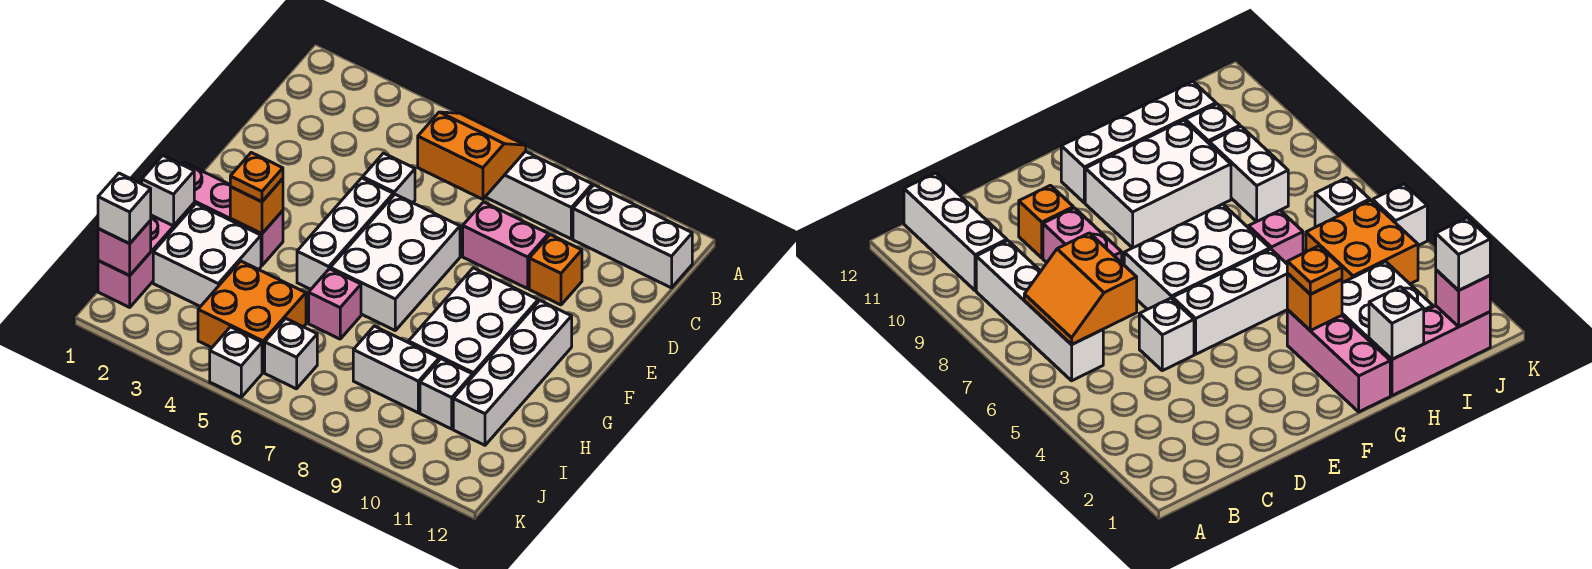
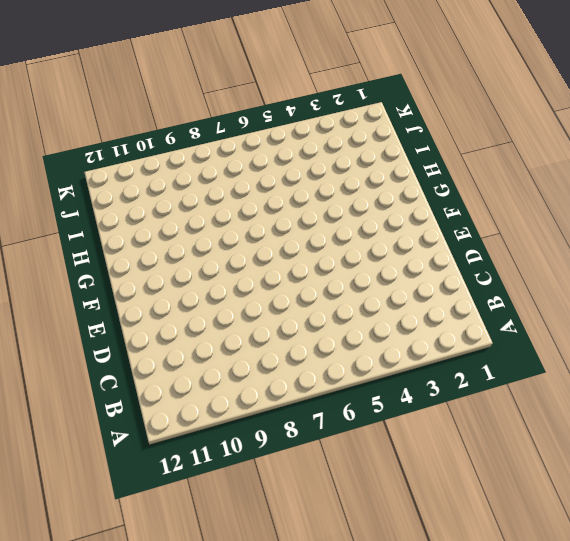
none -> white brick B6:B9 level 1
none -> white brick B10:B12 level 1
none -> white brick D5 level 1

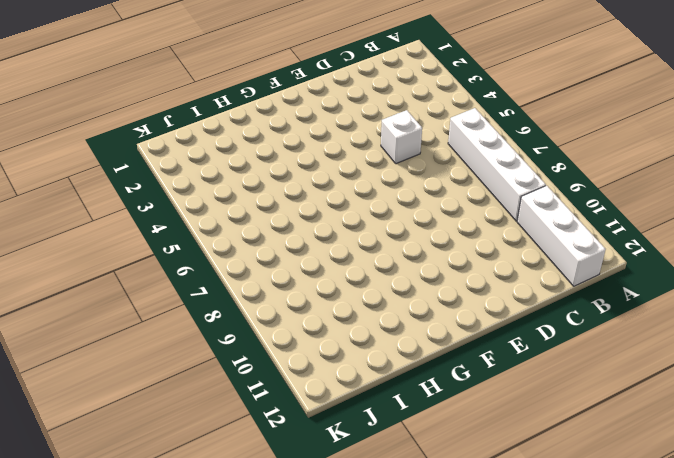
none -> pink brick D8:D9 level 1
none -> orange brick D10 level 1
none -> white brick E5:G5 level 1

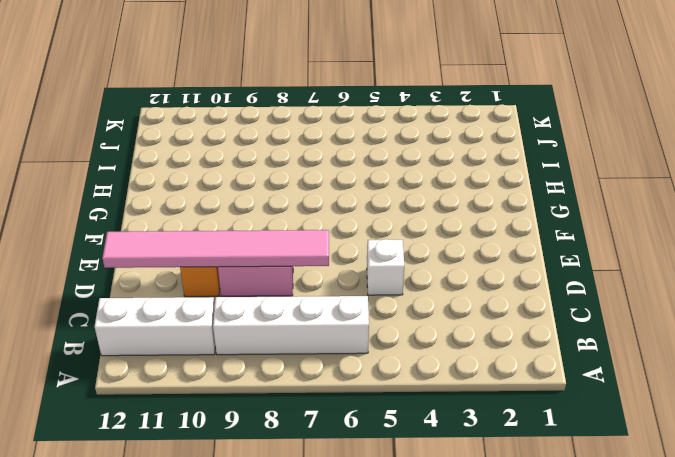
pink tile D7:D12 level 2 -> none
none -> white brick E5:G5 level 1
none -> white brick E6:G7 level 1
none -> white brick F9:H10 level 1

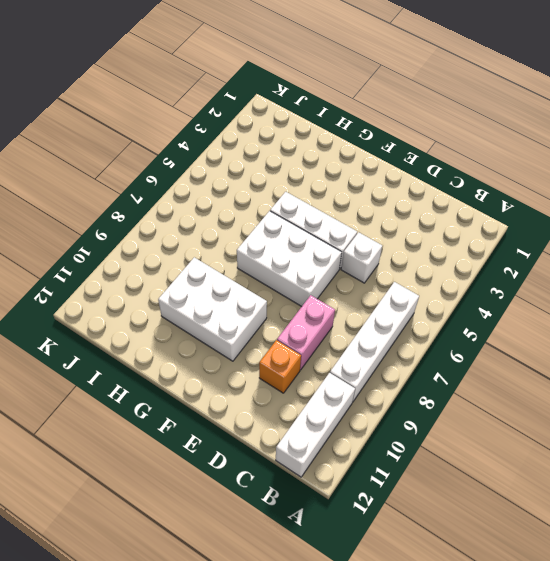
none -> white brick F11:I11 level 1
none -> pink brick G1:G3 level 1
none -> pink brick H1:J1 level 1

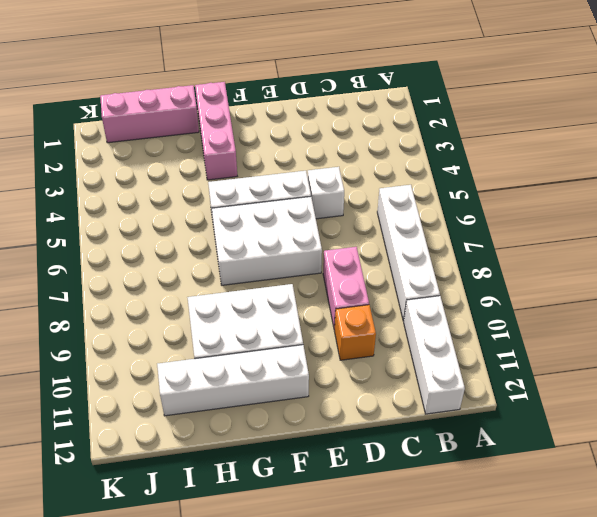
none -> white brick H2:I3 level 1
none -> pink brick H6 level 1
none -> orange brick I4:J5 level 1

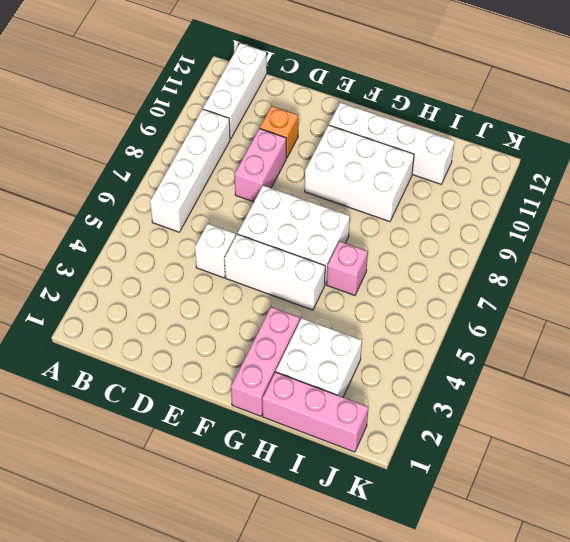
none -> orange brick I4:J5 level 1
none -> white brick I8:I9 level 1
none -> white brick I10 level 1

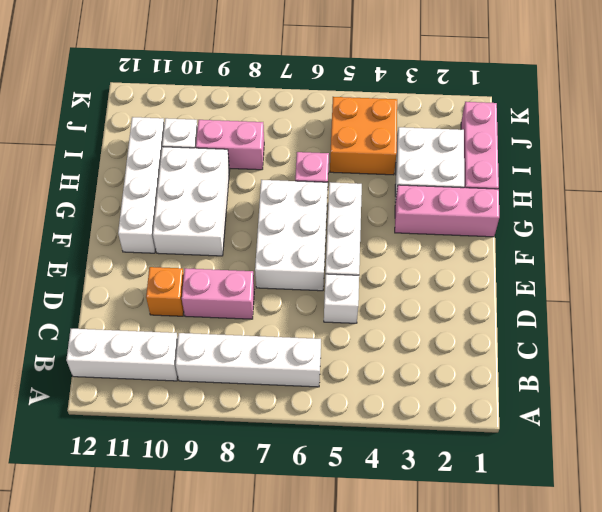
pink brick I8:I9 level 1 -> white brick I8:I9 level 1
none -> white brick J6 level 1
none -> white brick K5 level 1
none -> orange slope B6:C7 level 2 top C

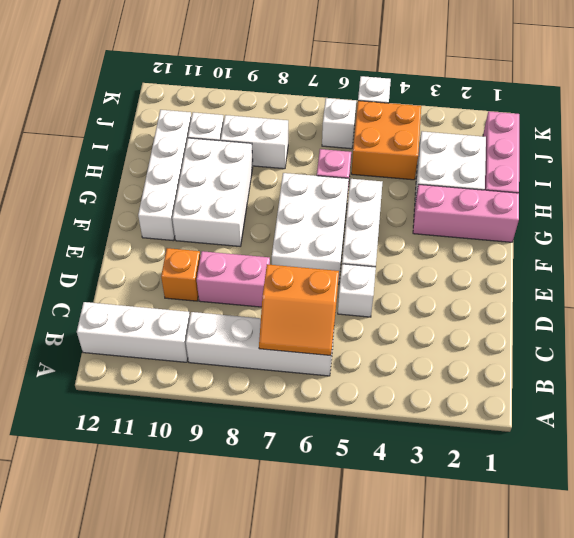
none -> orange brick G3 level 2
none -> white brick H1 level 2
none -> pink brick J1 level 2

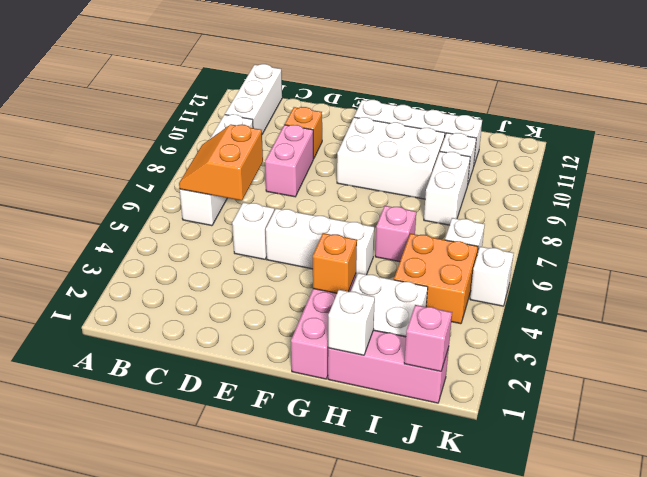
none -> white brick E6:G7 level 1
none -> orange plate G3 level 3
none -> white brick J1 level 3

